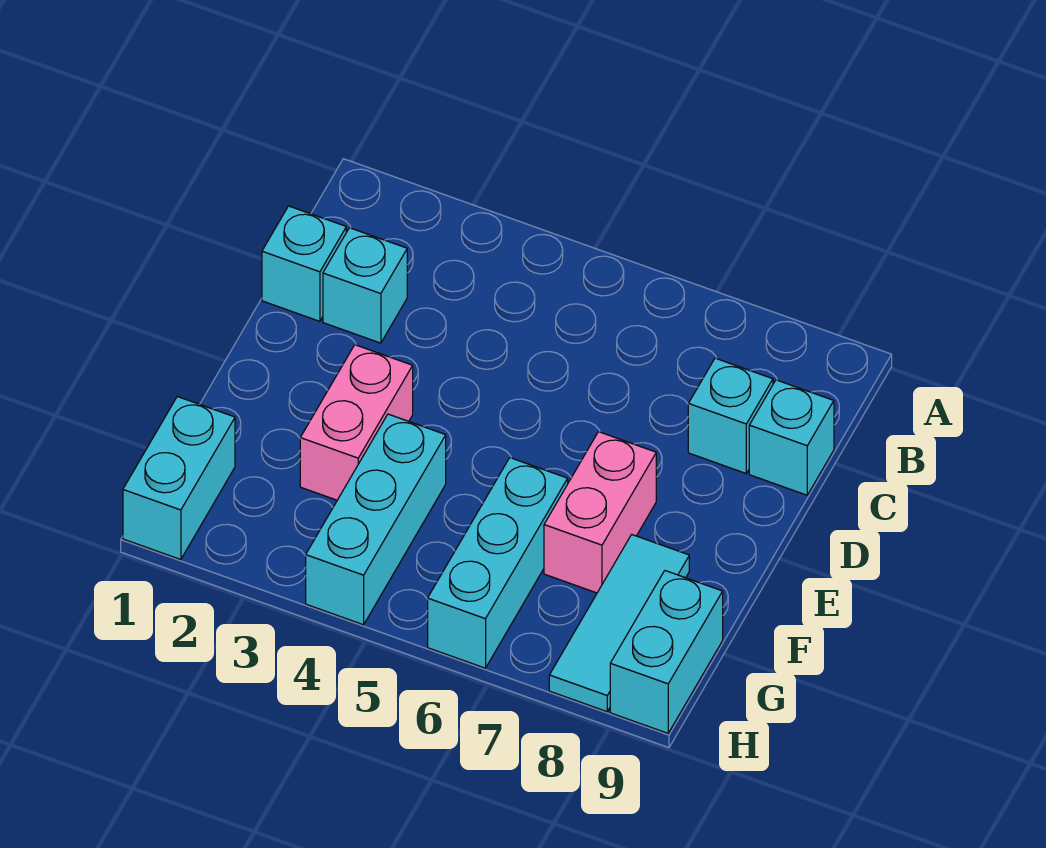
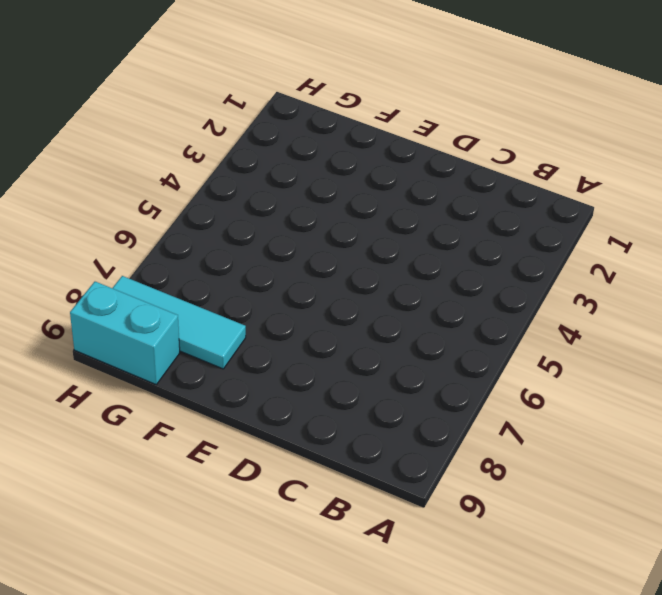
none -> cyan brick C1 level 1
none -> cyan brick C2 level 1

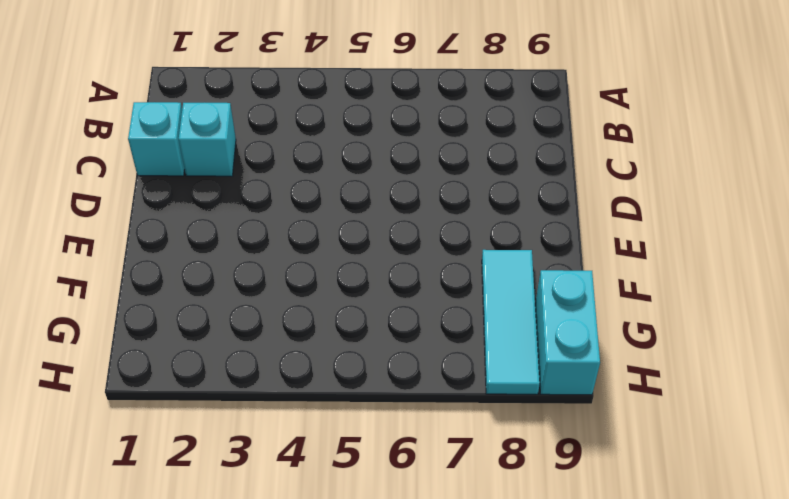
none -> cyan brick C8 level 1
none -> cyan brick C9 level 1

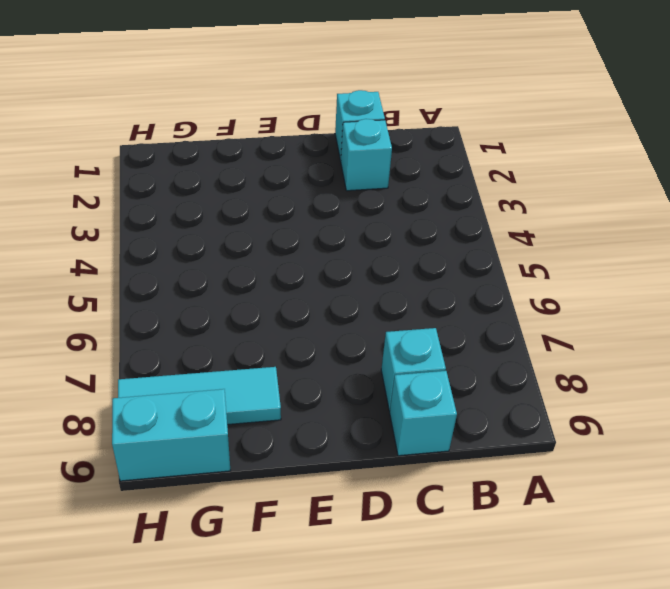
none -> pink brick E3:F3 level 1
none -> pink brick E7:F7 level 1

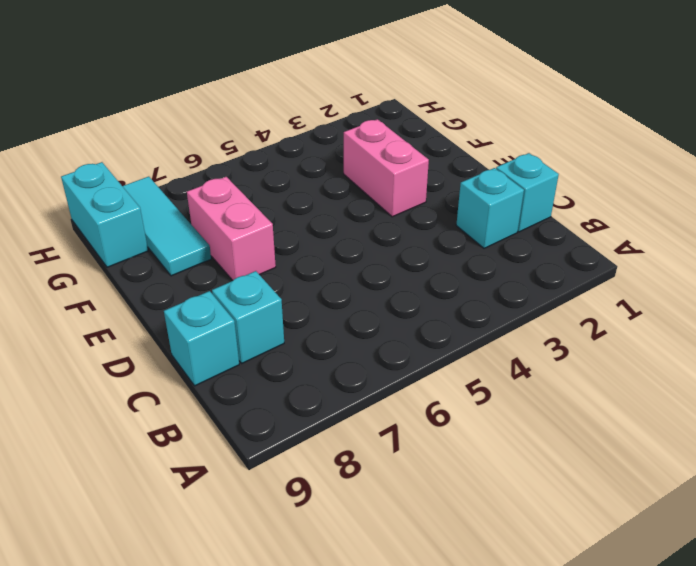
none -> cyan brick F4:H4 level 1
none -> cyan brick F6:H6 level 1

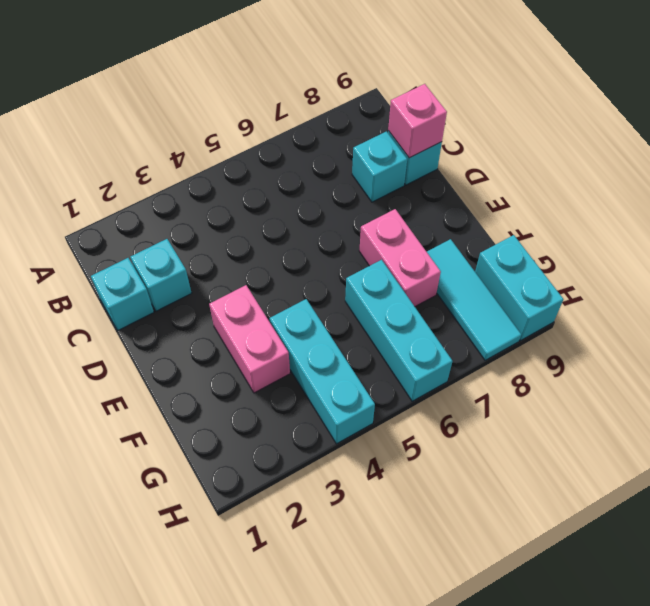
pink brick C9 level 2 -> none
none -> cyan brick G1:H1 level 1

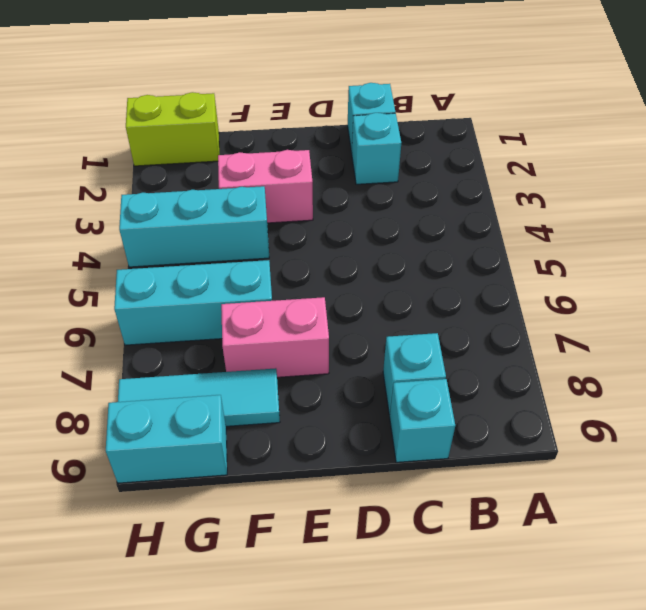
lime brick G1:H1 level 1 -> cyan brick G1:H1 level 1

